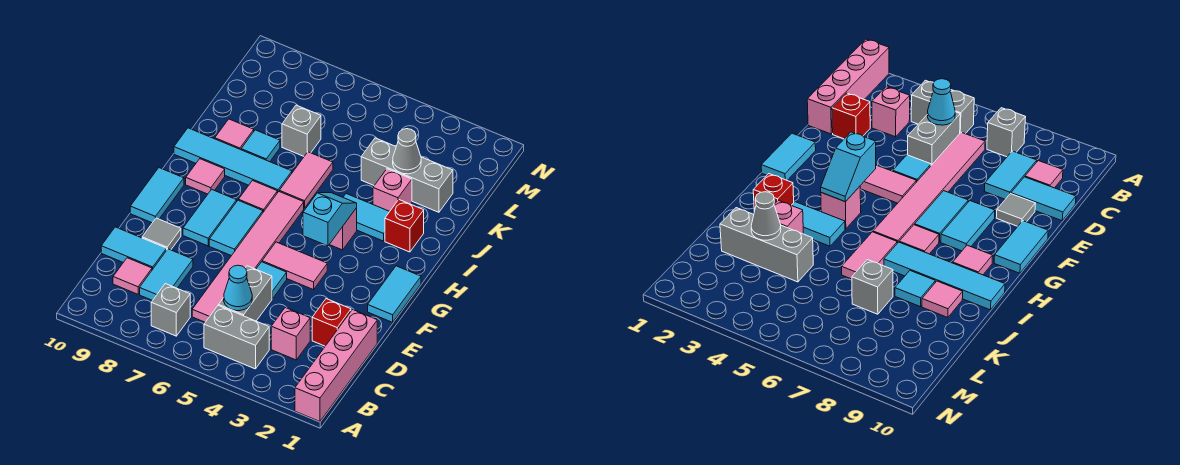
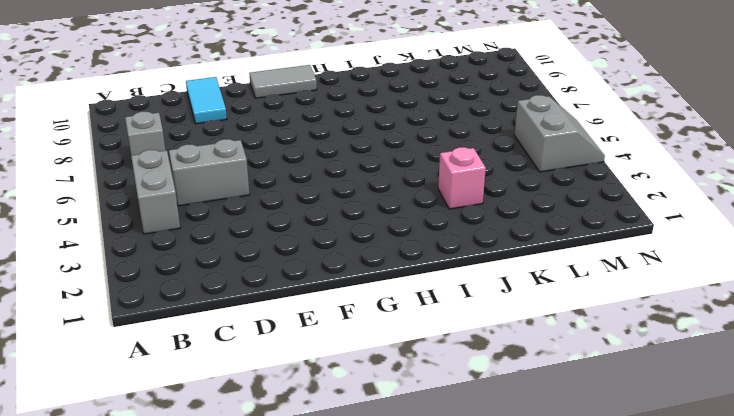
grey tile F10:G10 level 1 -> cyan tile F10:G10 level 1
grey slope M4:N5 level 1 top M -> none
none -> pink brick A1:D1 level 1
none -> pink brick C3 level 1
none -> pink tile C6:H6 level 1
none -> cyan tile C8:D8 level 1

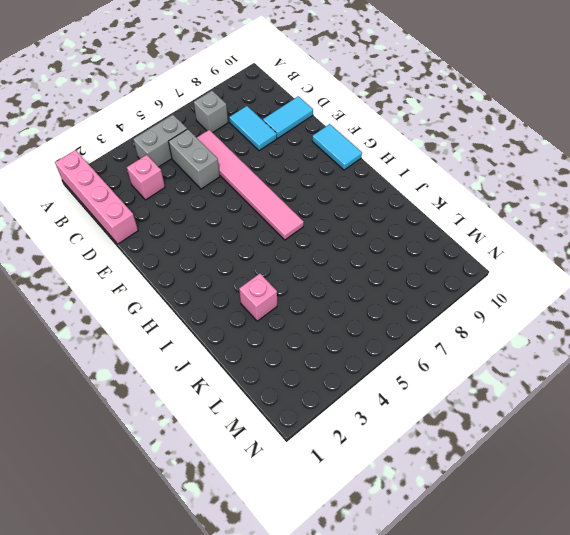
none -> pink tile C9 level 1
none -> red brick D2 level 1
none -> cyan tile E5 level 1
none -> grey tile E9 level 1

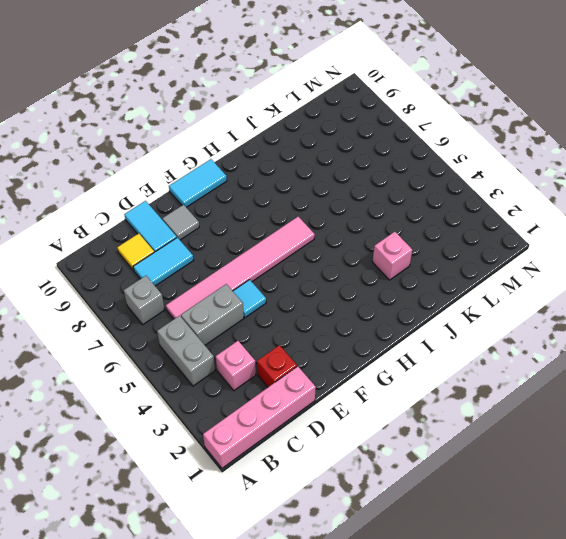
yellow tile C9 level 1 -> pink tile C9 level 1
none -> cyan tile F1:G1 level 1
none -> pink tile F4:F5 level 1
none -> cyan tile F7:G7 level 1
none -> cyan tile F8:G8 level 1

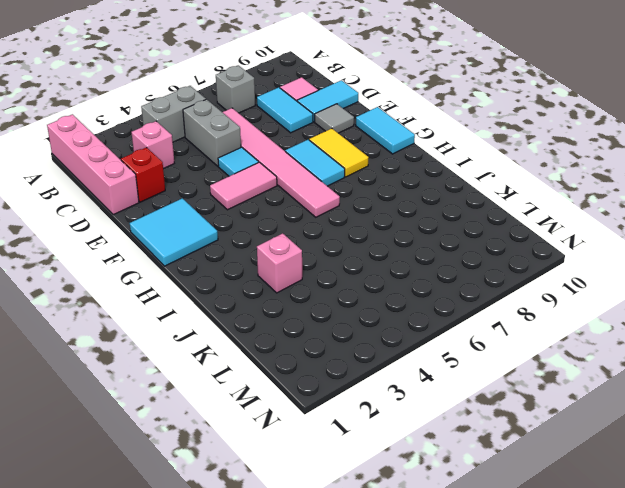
cyan tile F1:G2 level 1 -> cyan tile F1:G1 level 1
yellow tile F8:G8 level 1 -> cyan tile F8:G8 level 1
none -> pink brick H4 level 1
none -> pink tile H7 level 1
none -> pink tile H9 level 1
none -> red brick I2 level 1

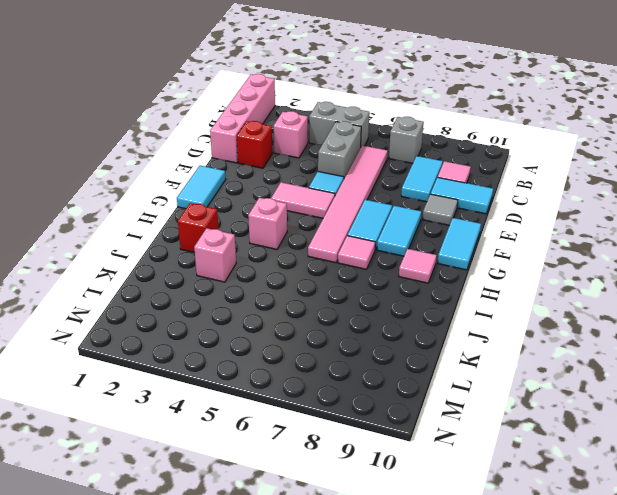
none -> cyan tile I3:I4 level 1
none -> pink tile I6:J6 level 1
none -> cyan tile I7:I10 level 1
none -> cyan tile J8 level 1

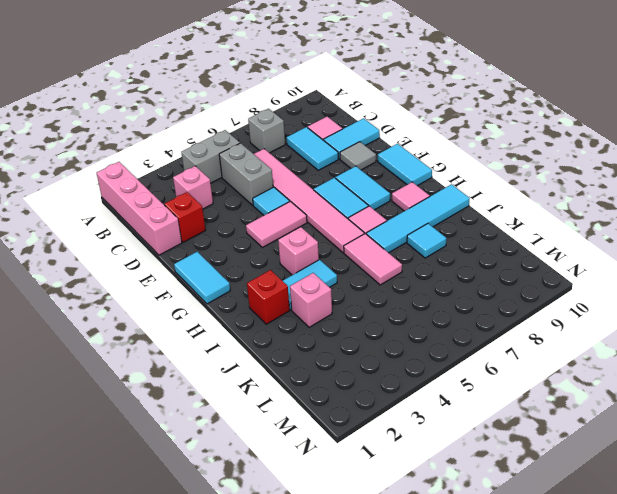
none -> pink tile J9 level 1
none -> grey brick K2:K4 level 1
none -> grey brick K7 level 1
none -> cyan cone C5 level 2

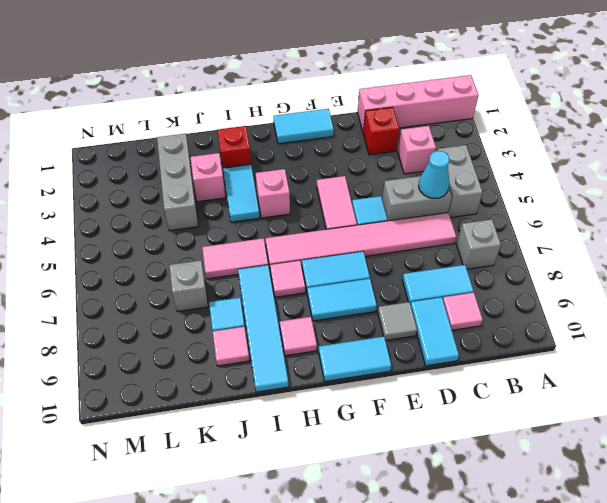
none -> cyan slope G4:H4 level 2 top G
none -> grey cone K3 level 2

